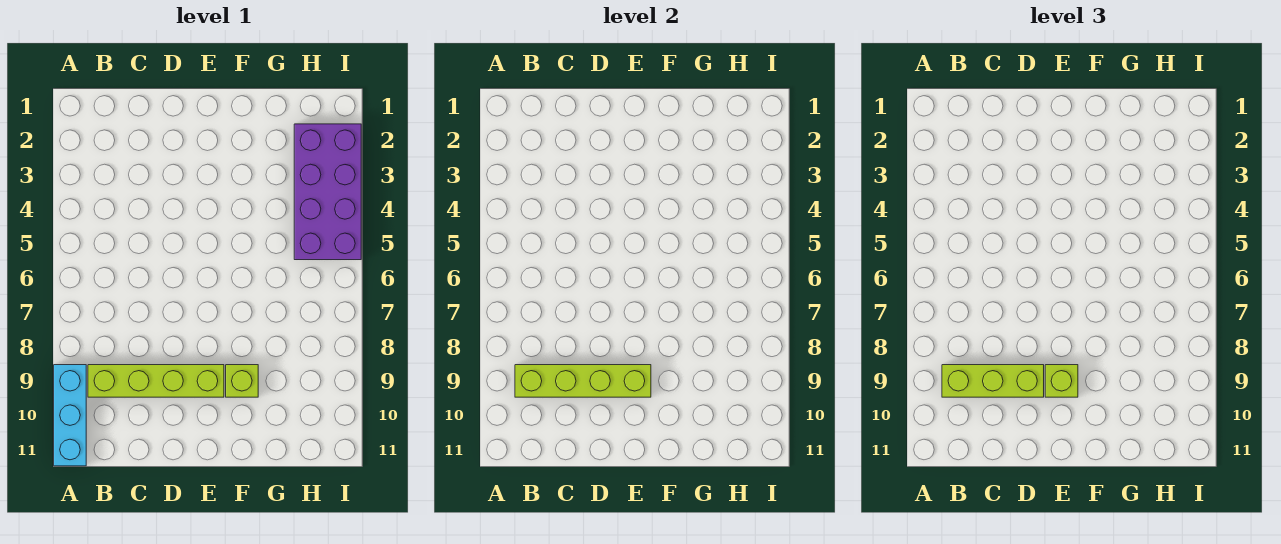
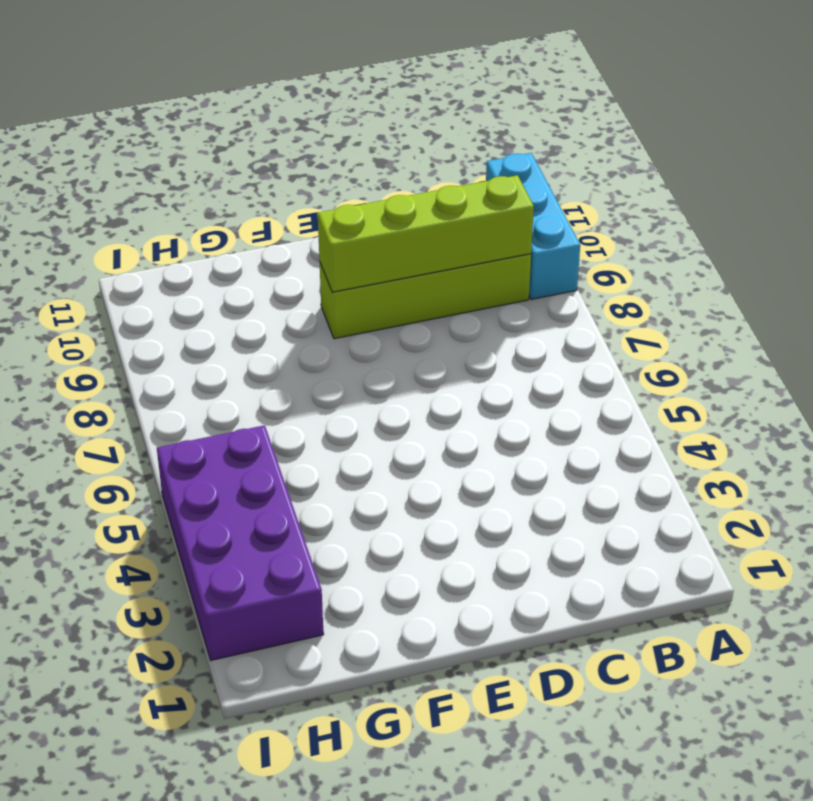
none -> lime brick F9 level 1
none -> lime brick B9:D9 level 3

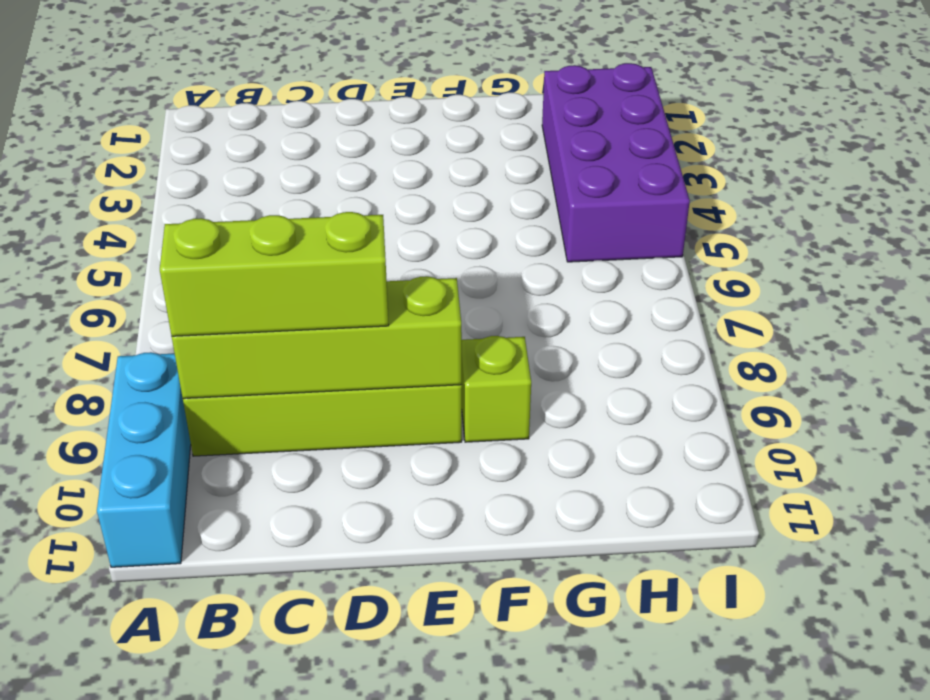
none -> lime brick E9 level 3

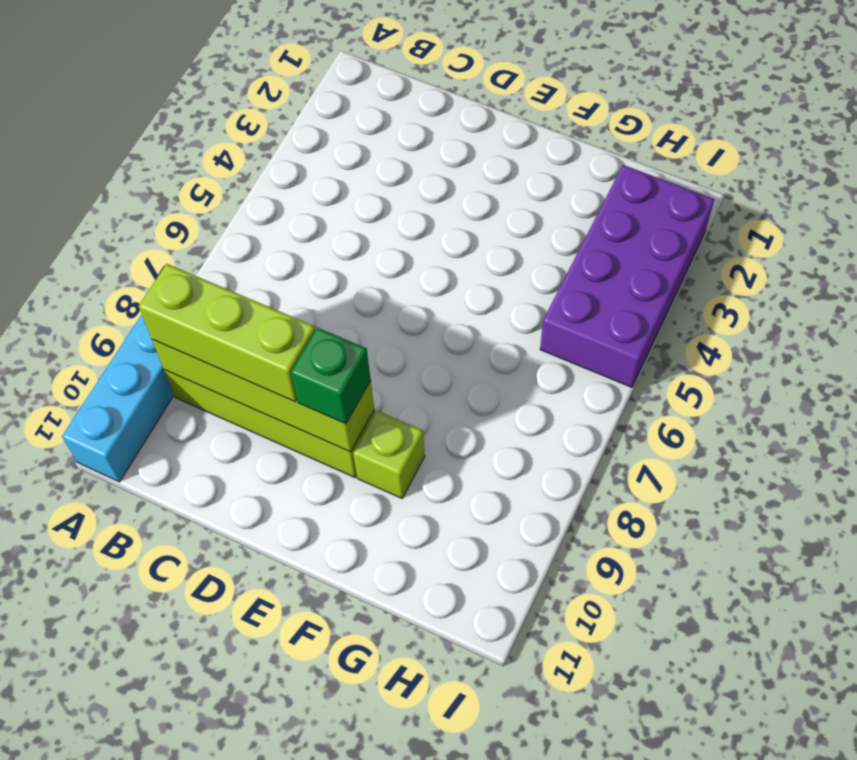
green brick E9 level 3 -> lime brick E9 level 3

